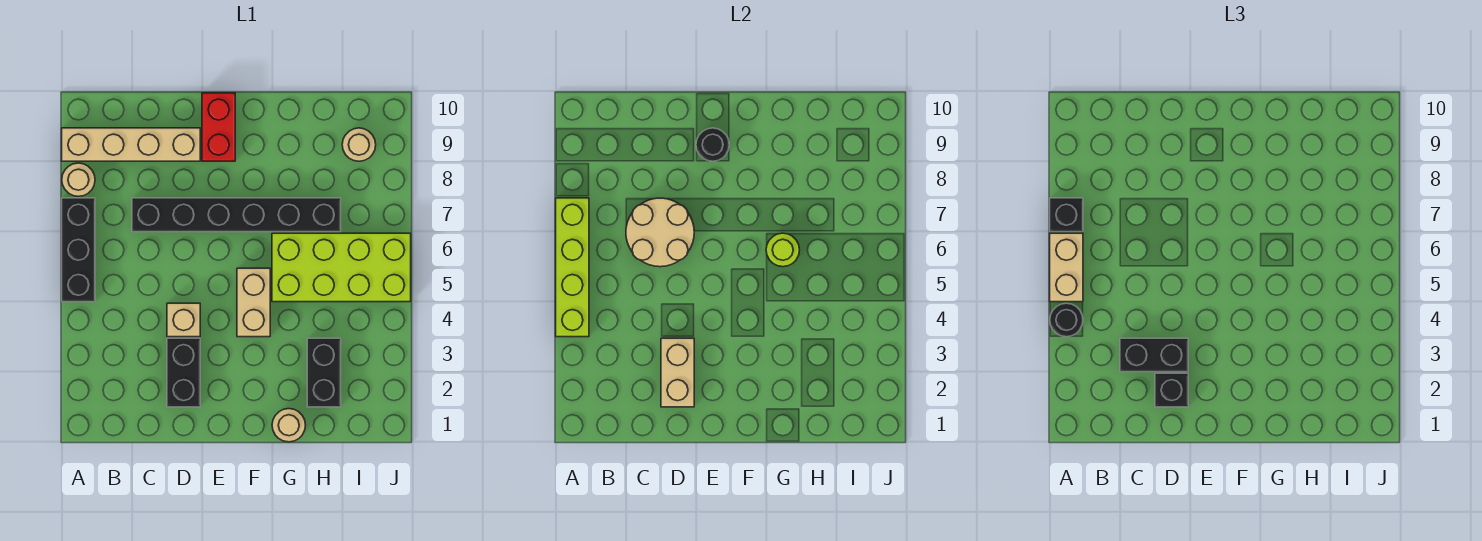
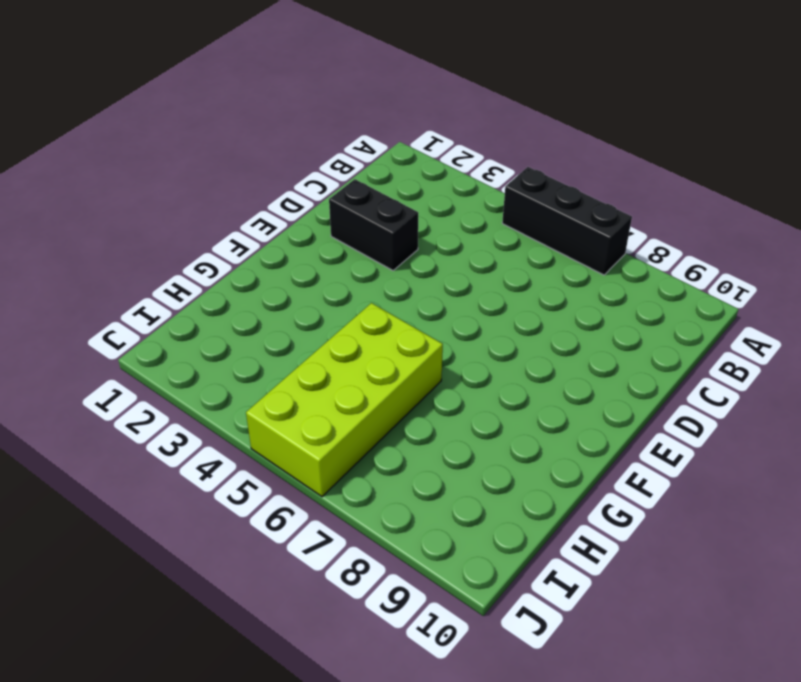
none -> tan round brick A8 level 1
none -> tan brick A9:D9 level 1
none -> black brick C7:H7 level 1

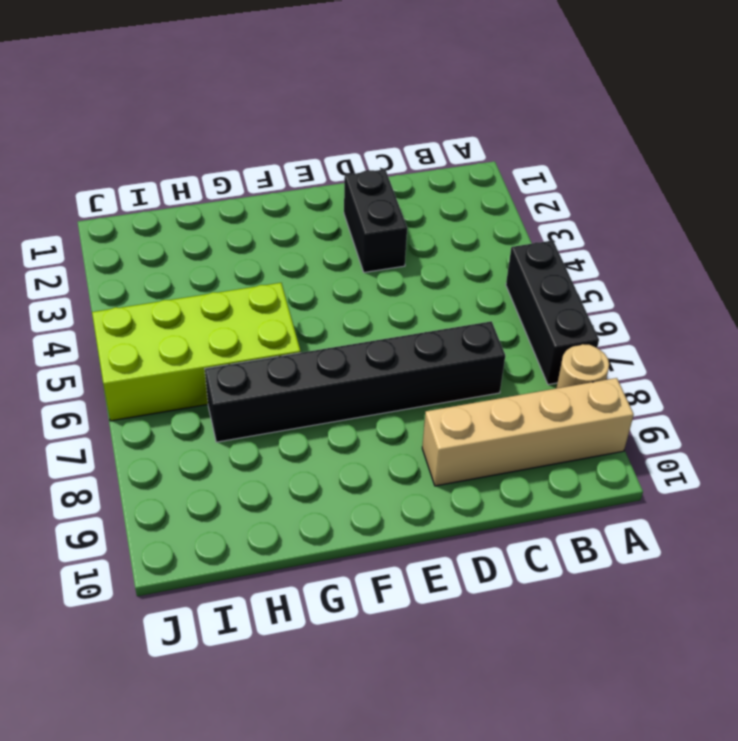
none -> tan brick D4 level 1
none -> red brick E9:E10 level 1
none -> tan brick F4:F5 level 1

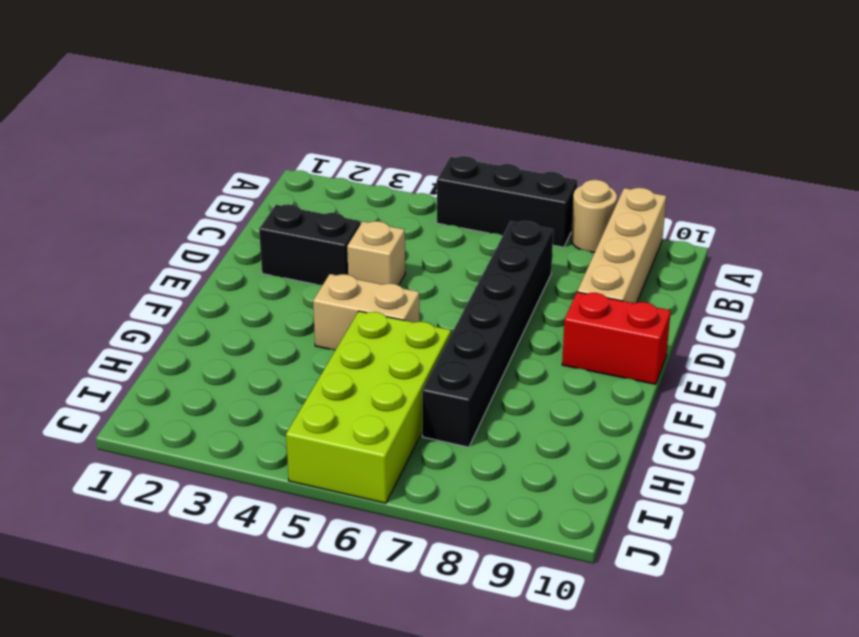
none -> tan round brick G1 level 1
none -> black brick H2:H3 level 1
none -> tan round brick I9 level 1

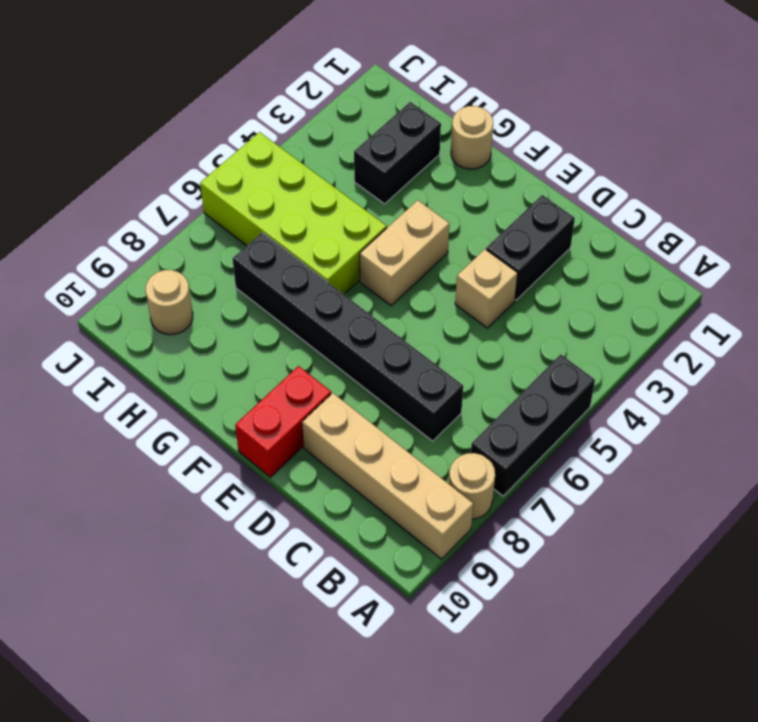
none -> lime brick A4:A7 level 2
none -> tan round brick C6:D7 level 2
none -> tan brick D2:D3 level 2

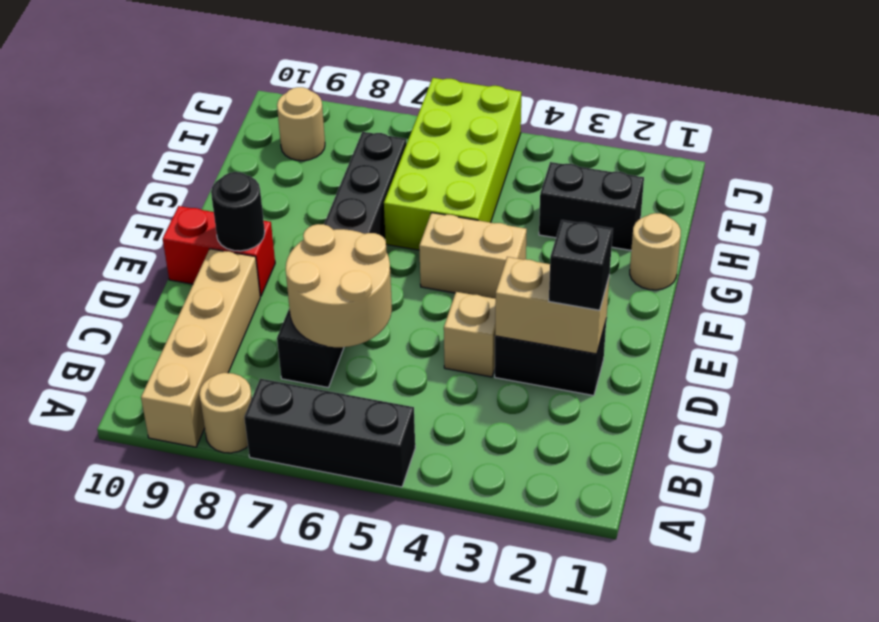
none -> lime brick A4:A7 level 2
none -> lime round brick G6 level 2
none -> black round brick A4 level 3

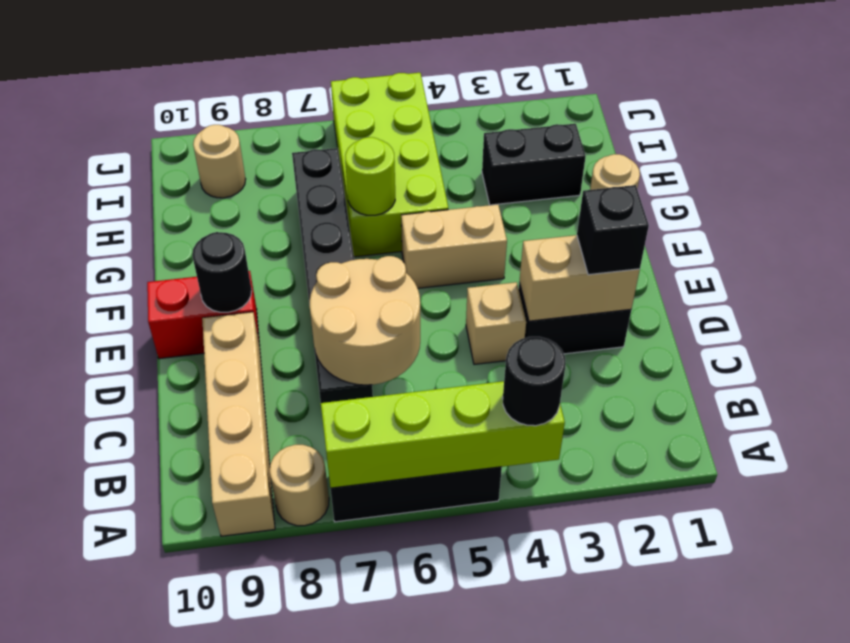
none -> tan brick A5:A6 level 3
none -> black brick A7 level 3
none -> black brick C3:D3 level 3

